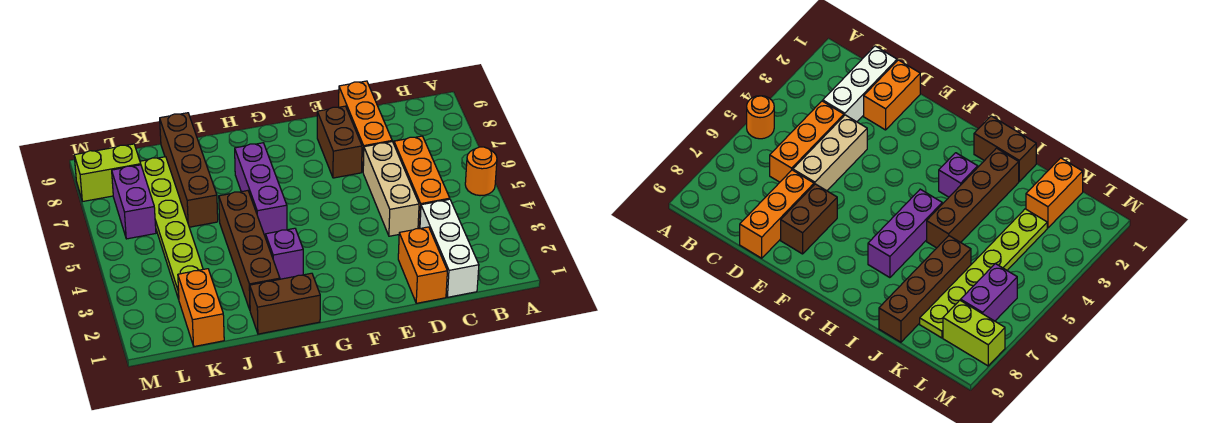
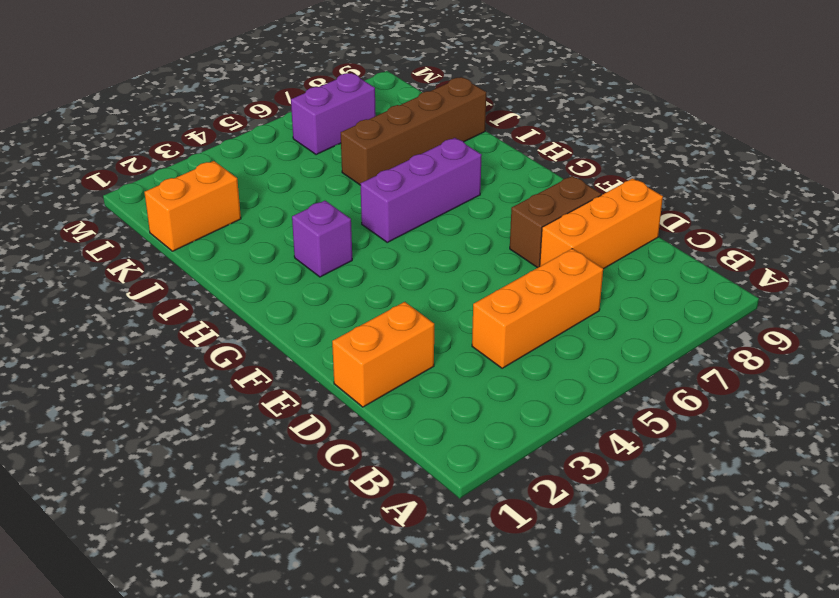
none -> orange round brick A5 level 1
none -> white brick C1:C3 level 1
none -> tan brick D4:D6 level 1

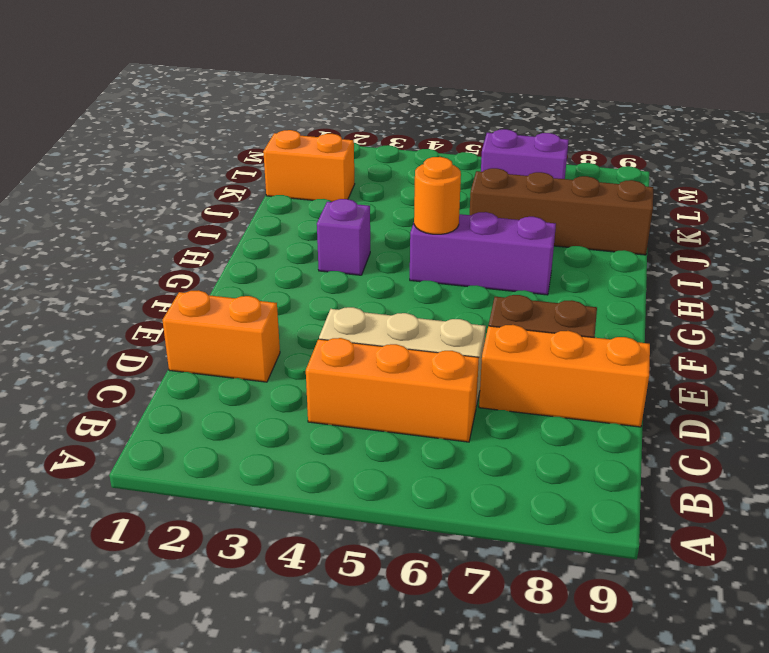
orange round brick H5 level 2 -> orange round brick A5 level 1
none -> white brick C1:C3 level 1
none -> brown brick H1:I1 level 1
none -> brown brick I2:I5 level 1

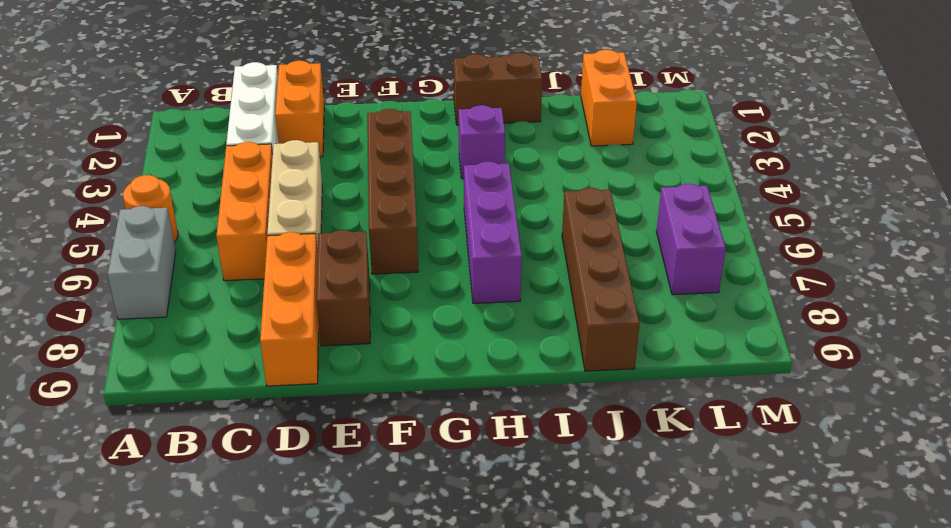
grey brick A6:A7 level 1 -> none
brown brick F3:F6 level 1 -> brown brick I2:I5 level 1
none -> lime plate K3:K8 level 1
none -> lime brick L8:M8 level 1

